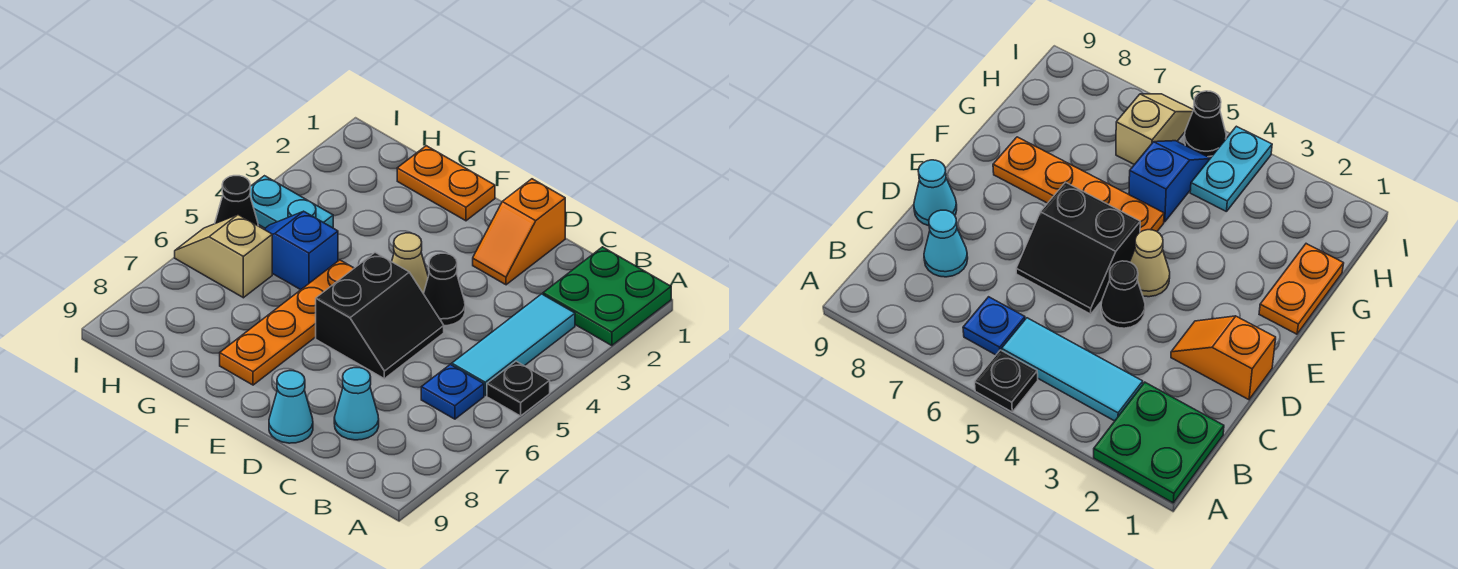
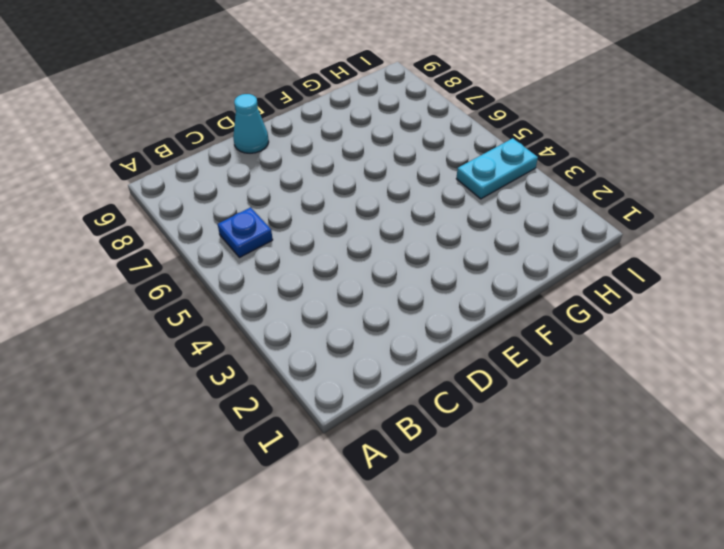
none -> green plate A1:B2 level 1
none -> black plate A5 level 1
none -> cyan tile B3:B5 level 1

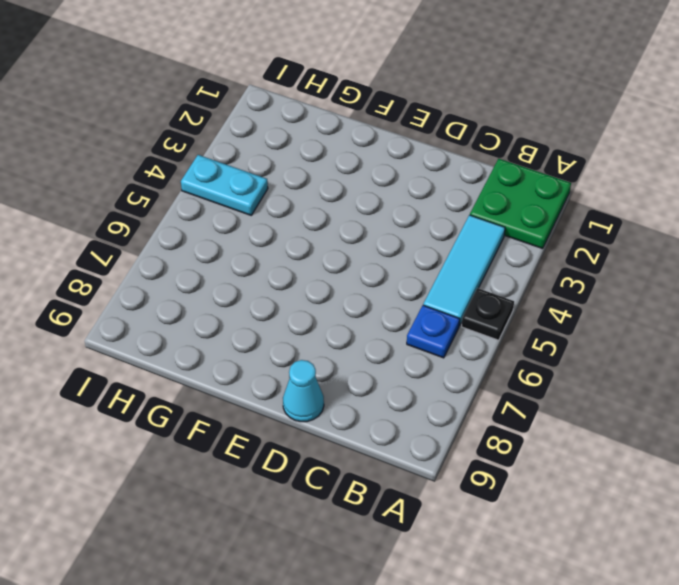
none -> cyan cone C8 level 1
none -> orange slope D1:D2 level 1 top 1
none -> black cone D4 level 1

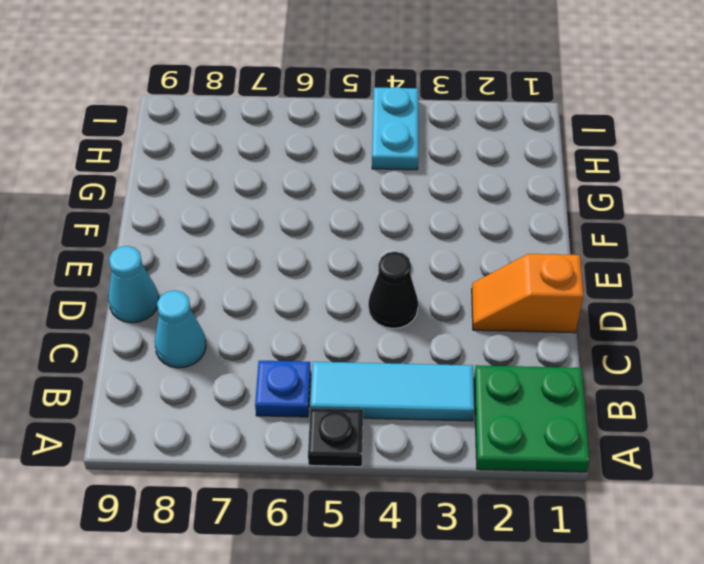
none -> black slope D5:E6 level 1 top E
none -> tan cone E4 level 1
none -> orange plate F1:G1 level 1

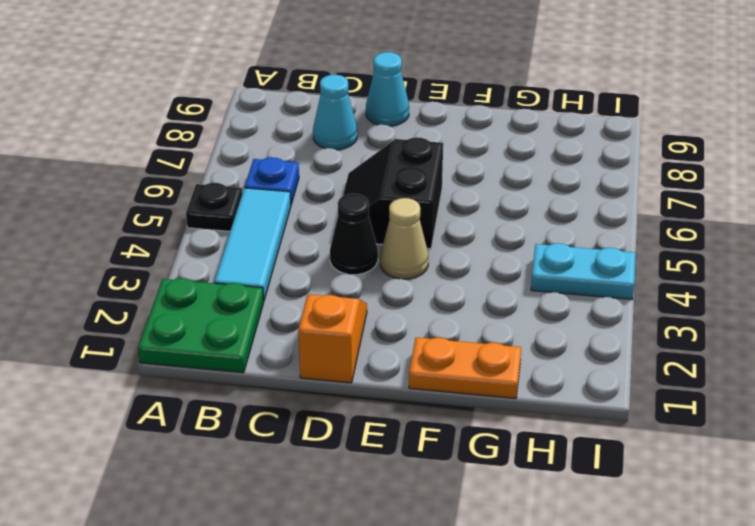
none -> orange plate F5:F8 level 1
none -> blue slope G5:H5 level 1 top G
none -> tan slope H6:I6 level 1 top H

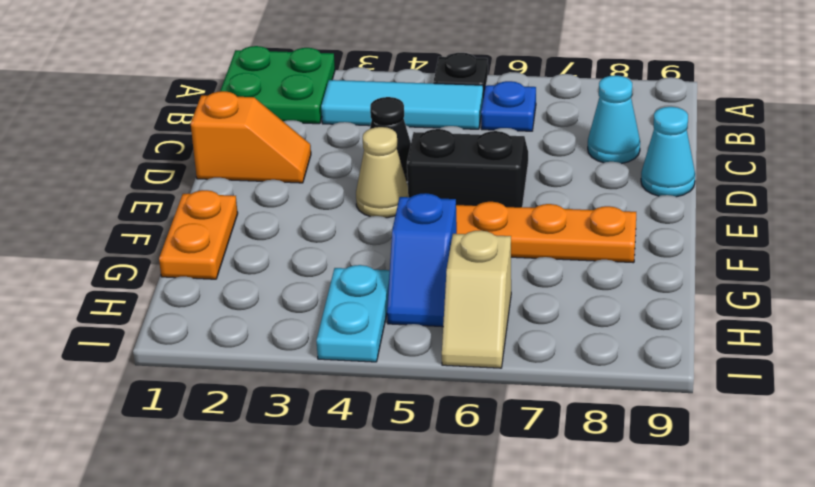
none -> black cone I5 level 1

